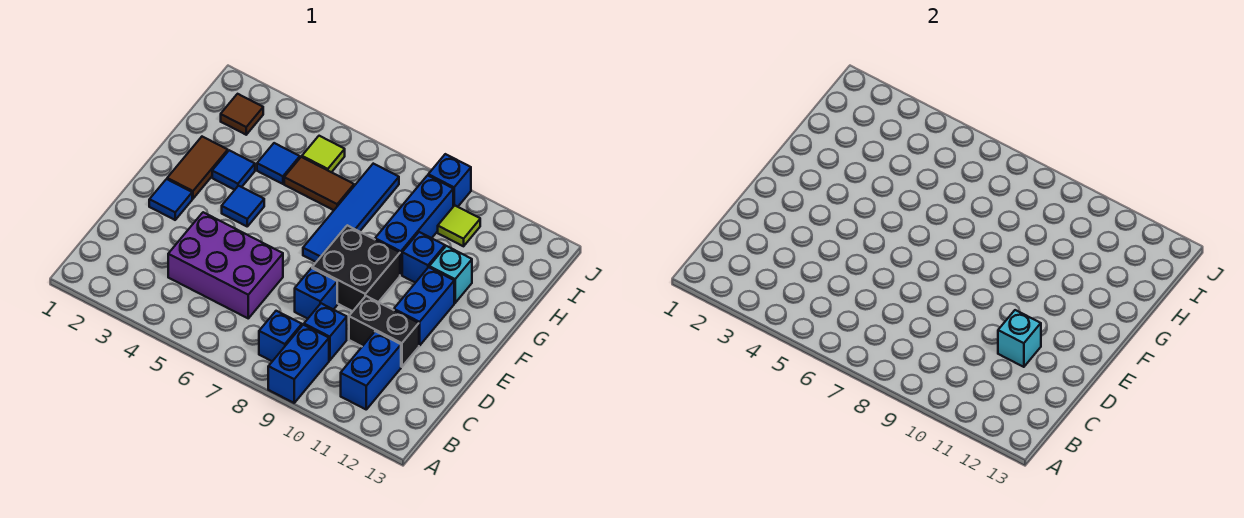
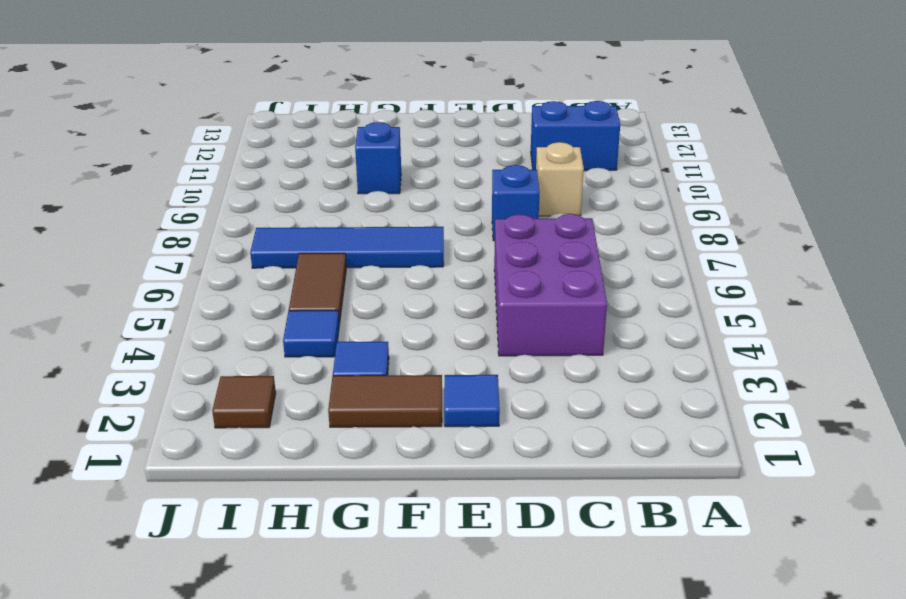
tan brick C9 level 1 -> blue brick C9 level 1
none -> blue brick A9:B9 level 1
none -> blue brick B8 level 1
none -> black brick D10:D11 level 1

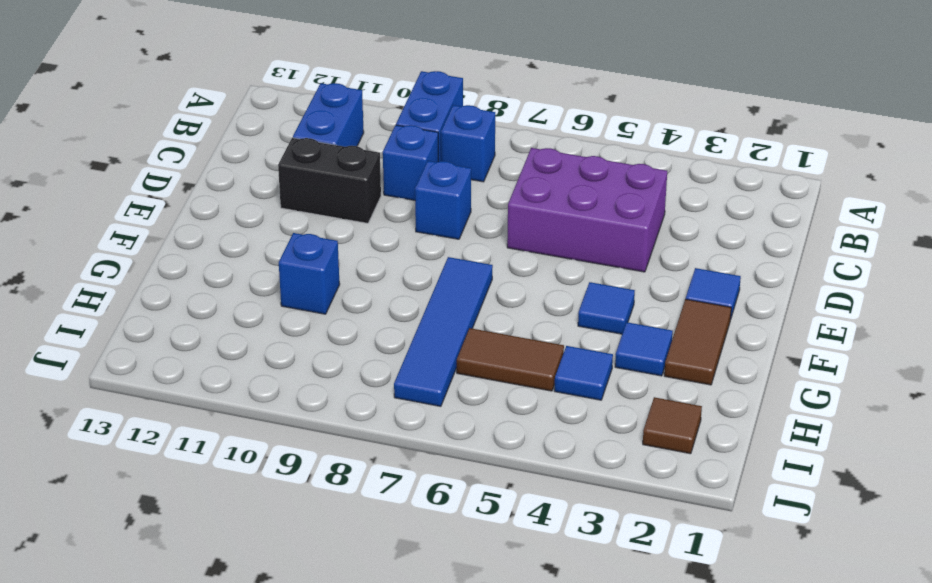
none -> black brick E8:F9 level 1
none -> blue brick E11:F11 level 1
none -> blue brick G9:I9 level 1

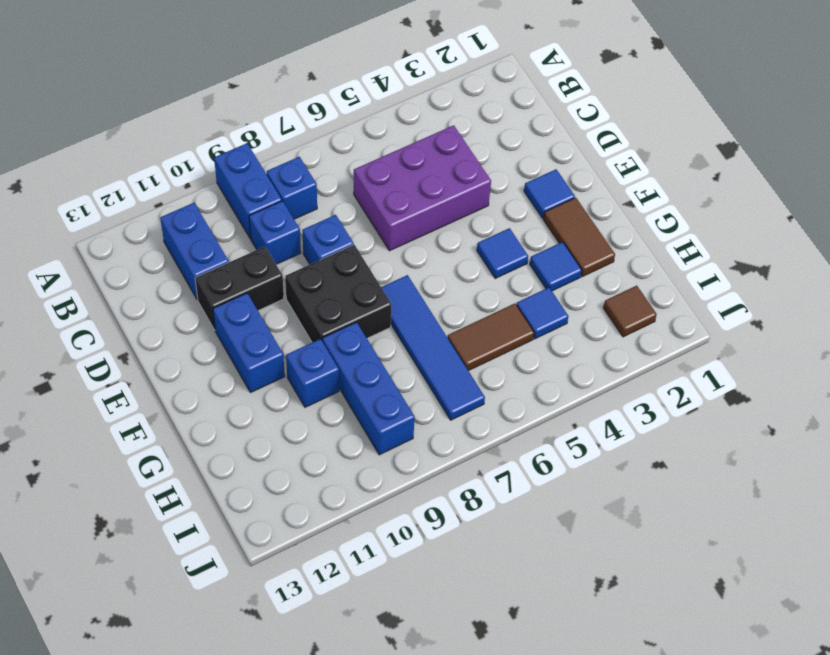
none -> cyan brick G11 level 1
none -> lime tile I5 level 1
none -> lime tile I10 level 1

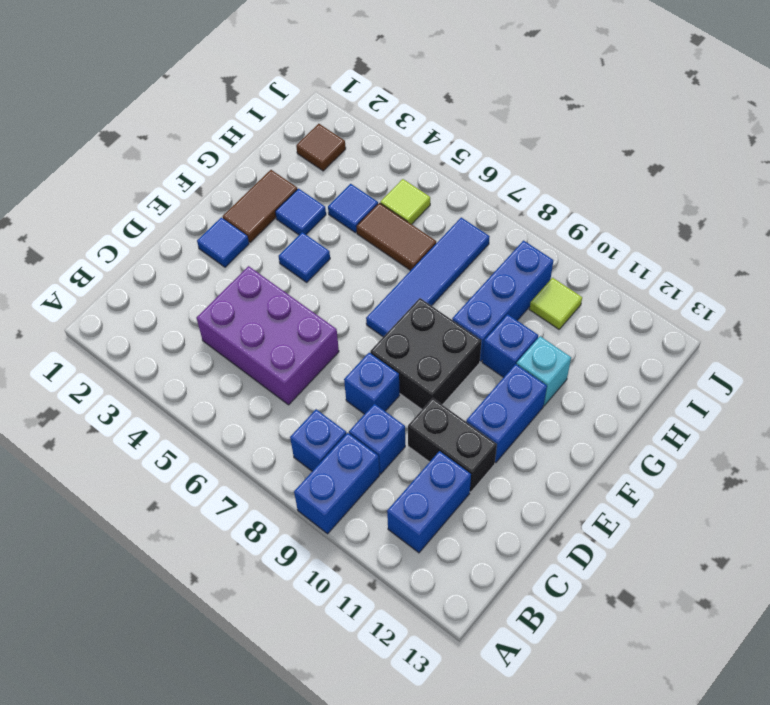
none -> blue brick J9 level 1
none -> cyan brick D11 level 2

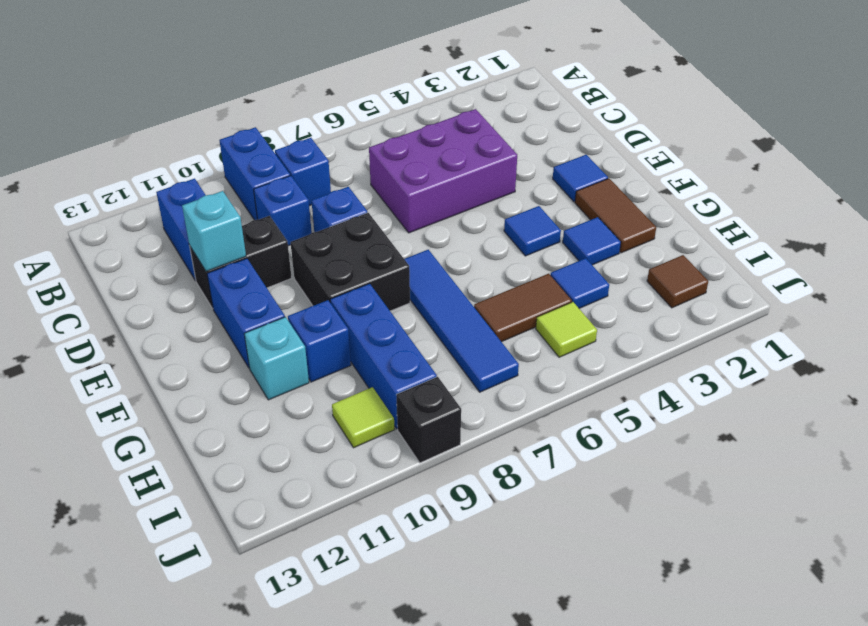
black brick J9 level 1 -> blue brick J9 level 1

